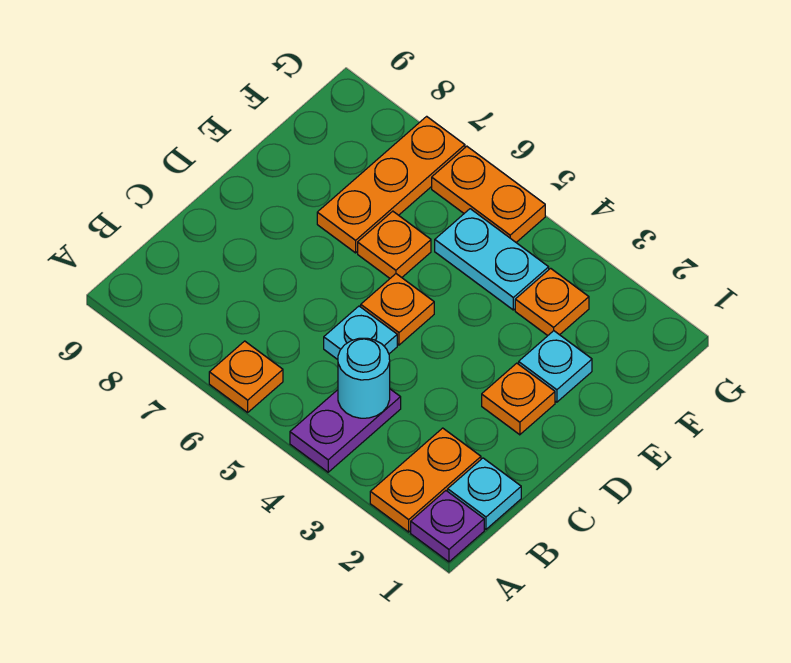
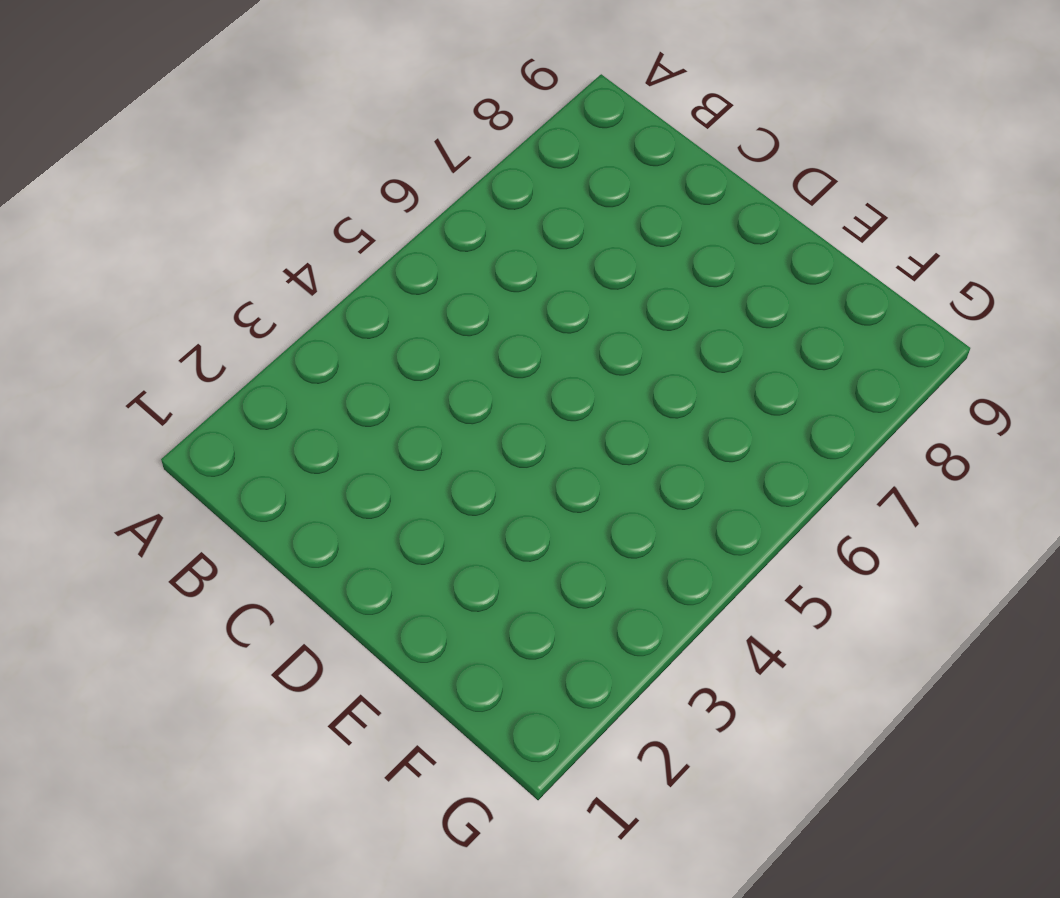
none -> purple plate A1 level 1
none -> orange plate A2:B2 level 1
none -> purple plate A4:B4 level 1

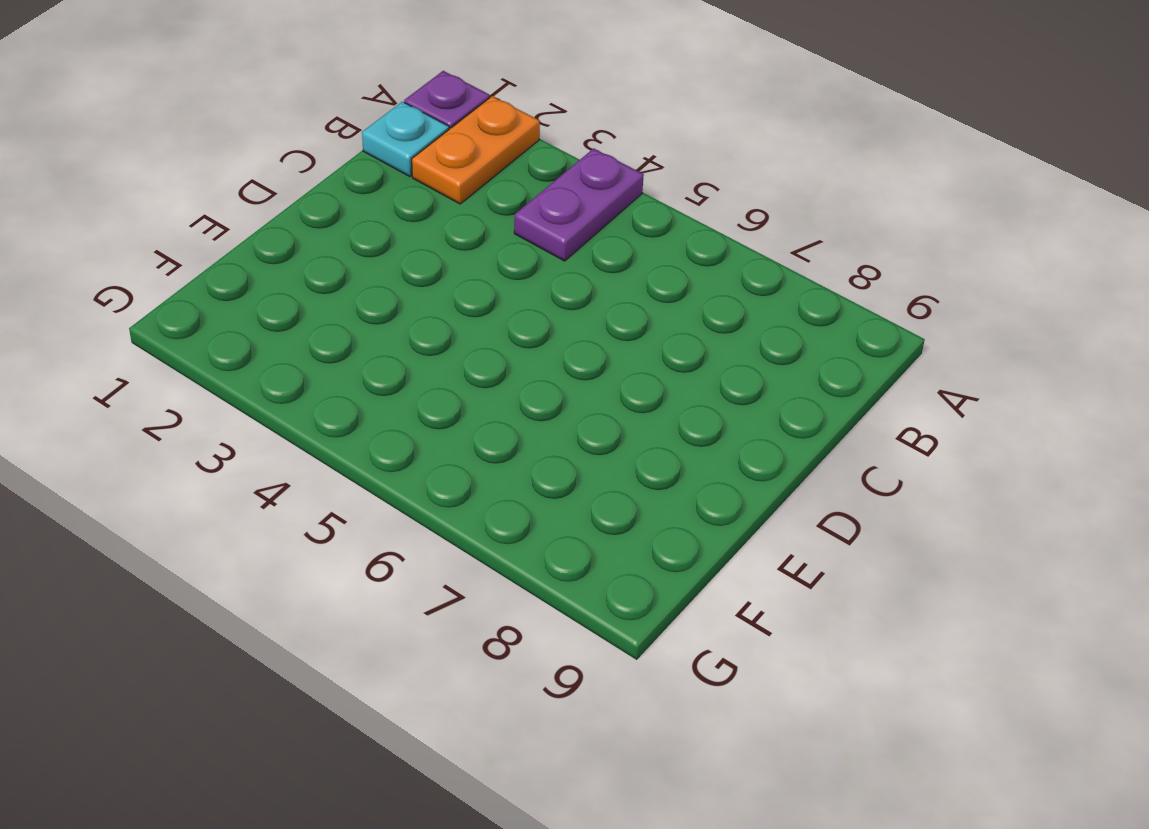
none -> orange plate A6 level 1
none -> cyan plate C5 level 1
none -> orange plate D2 level 1

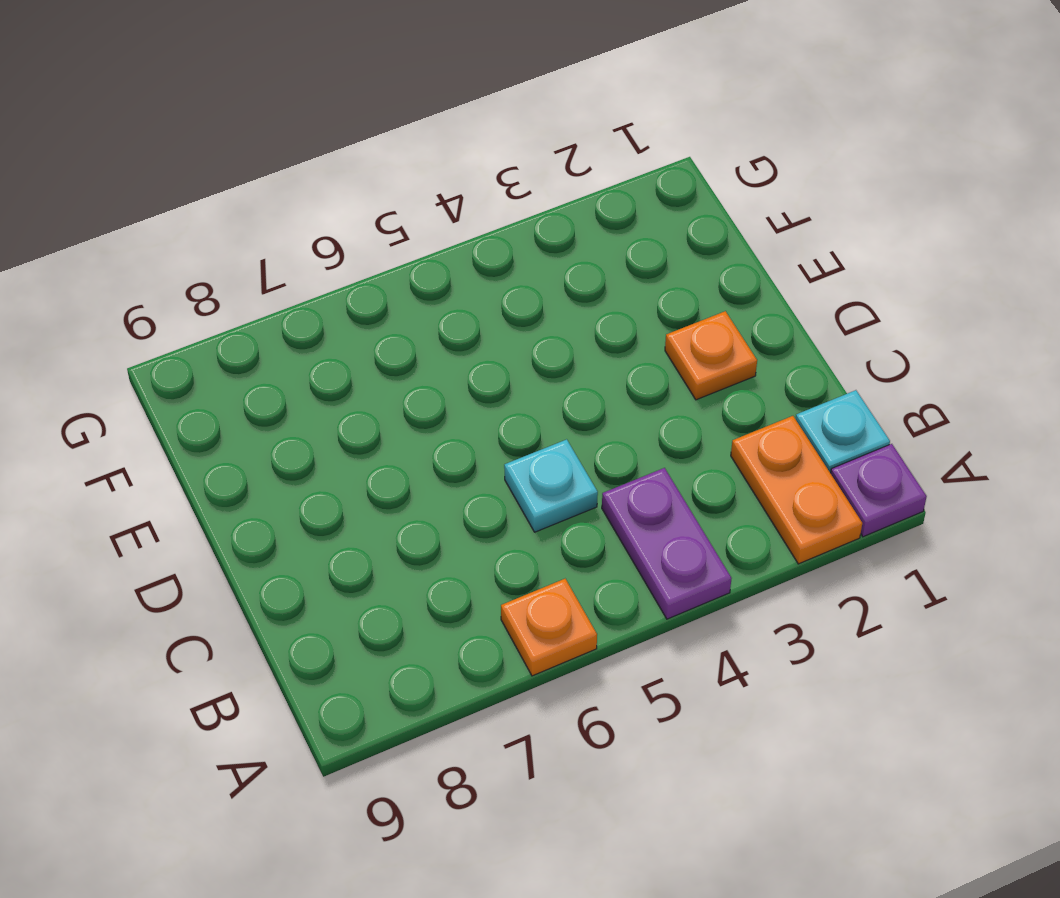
none -> orange plate D5 level 1
none -> cyan plate E2 level 1
none -> orange plate E6 level 1

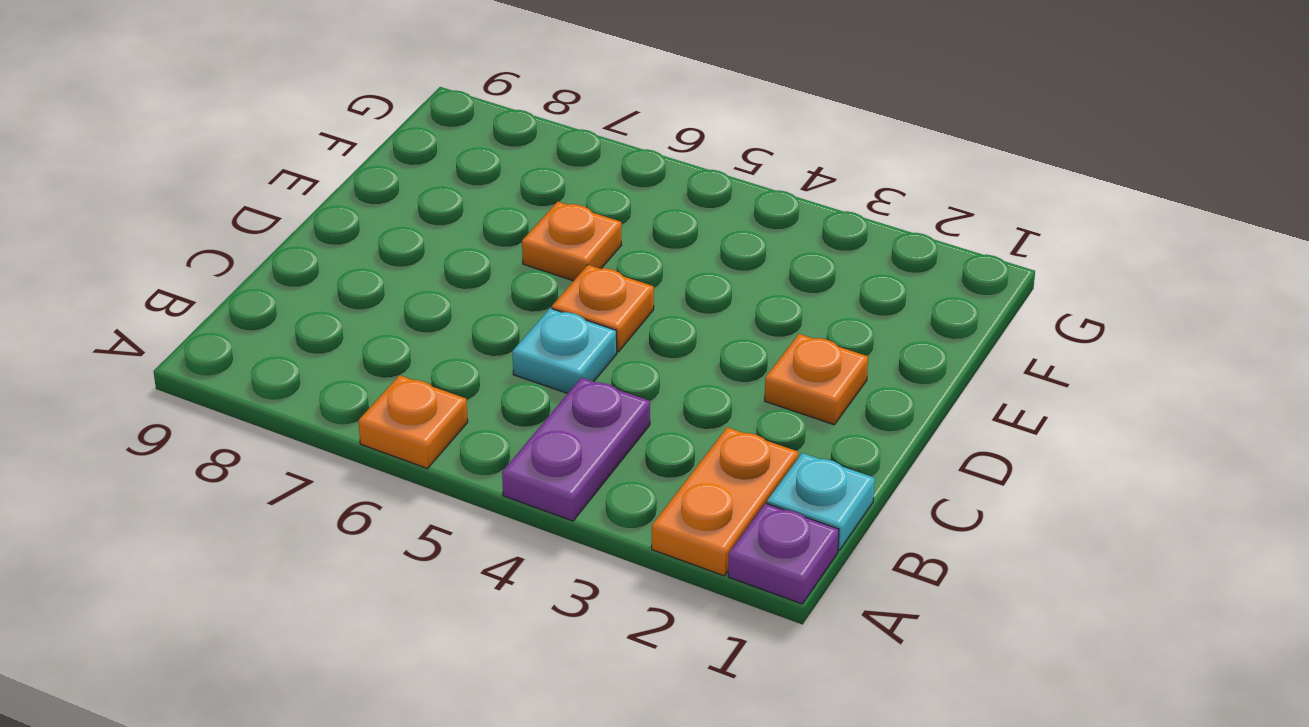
none -> cyan plate E2 level 1
none -> orange plate E7:G7 level 1
none -> orange plate F3 level 1

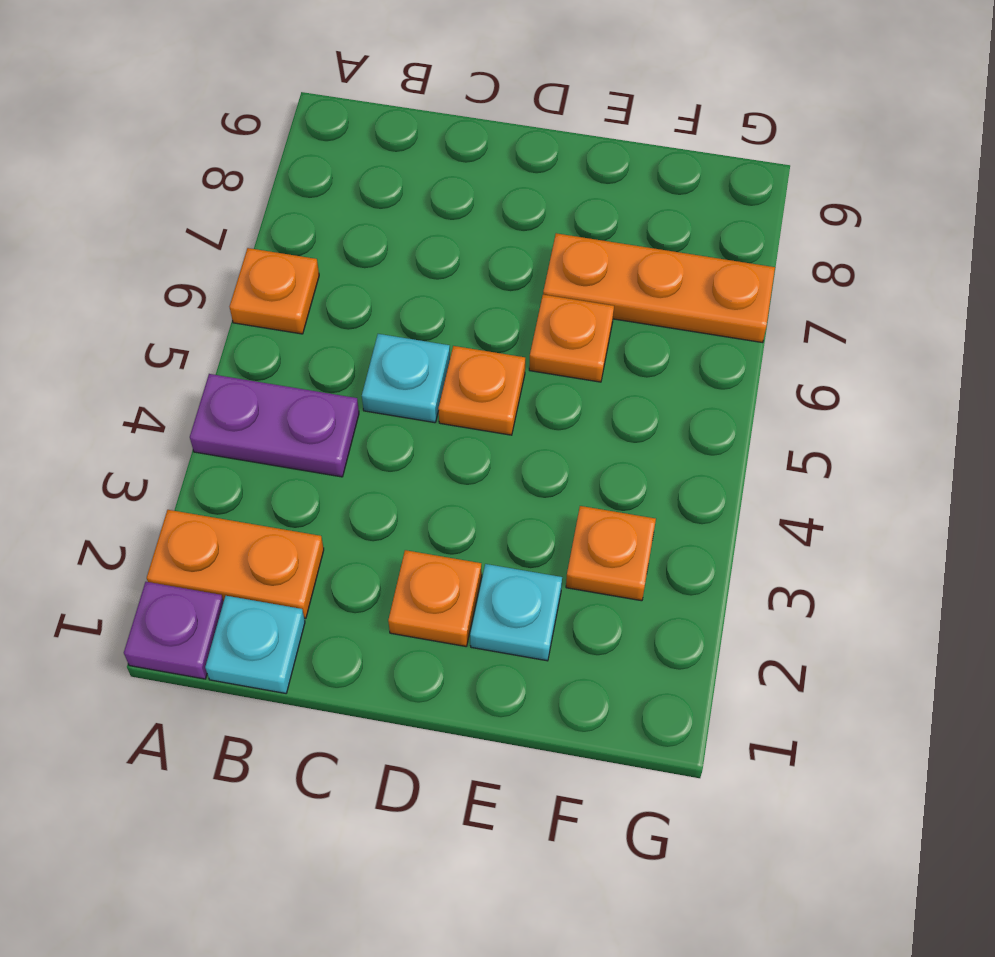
none -> cyan plate F4:F5 level 1
none -> orange plate G5:G6 level 1
none -> cyan round brick B4 level 2

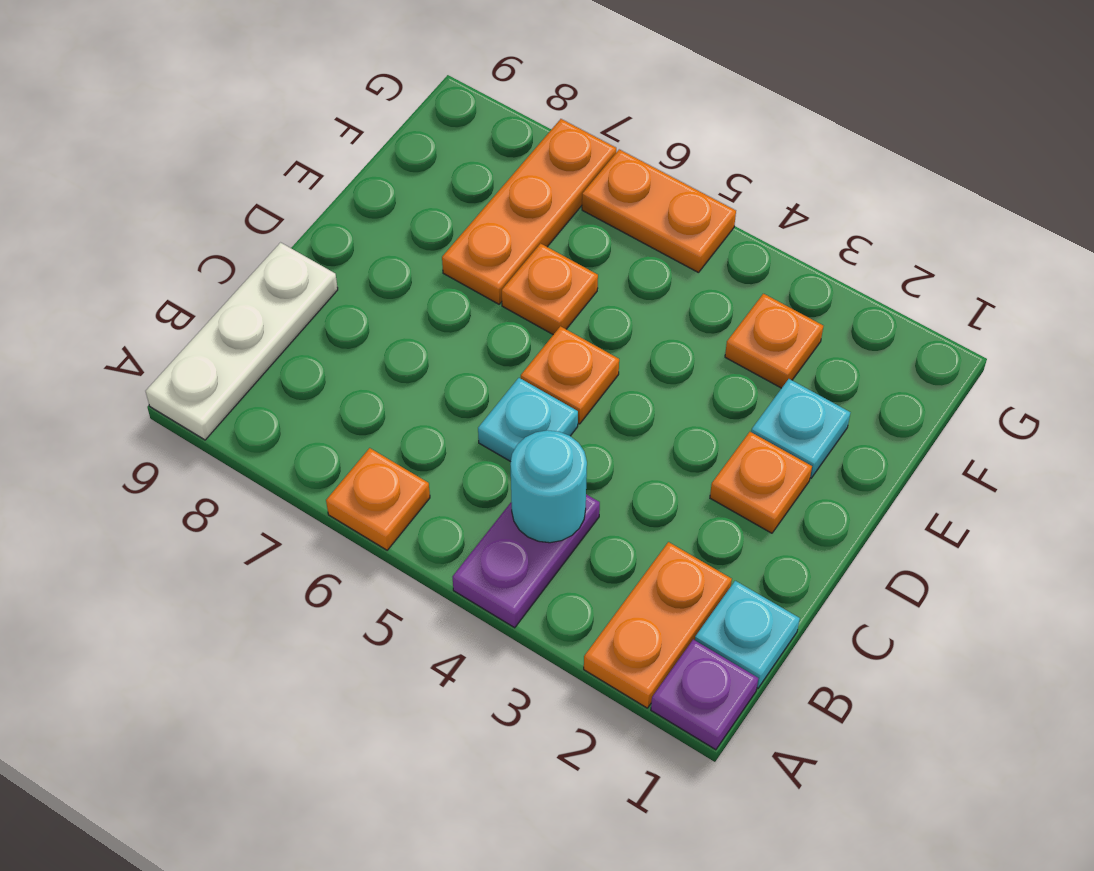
white plate A9:C9 level 1 -> none
none -> cyan plate F4:F5 level 1

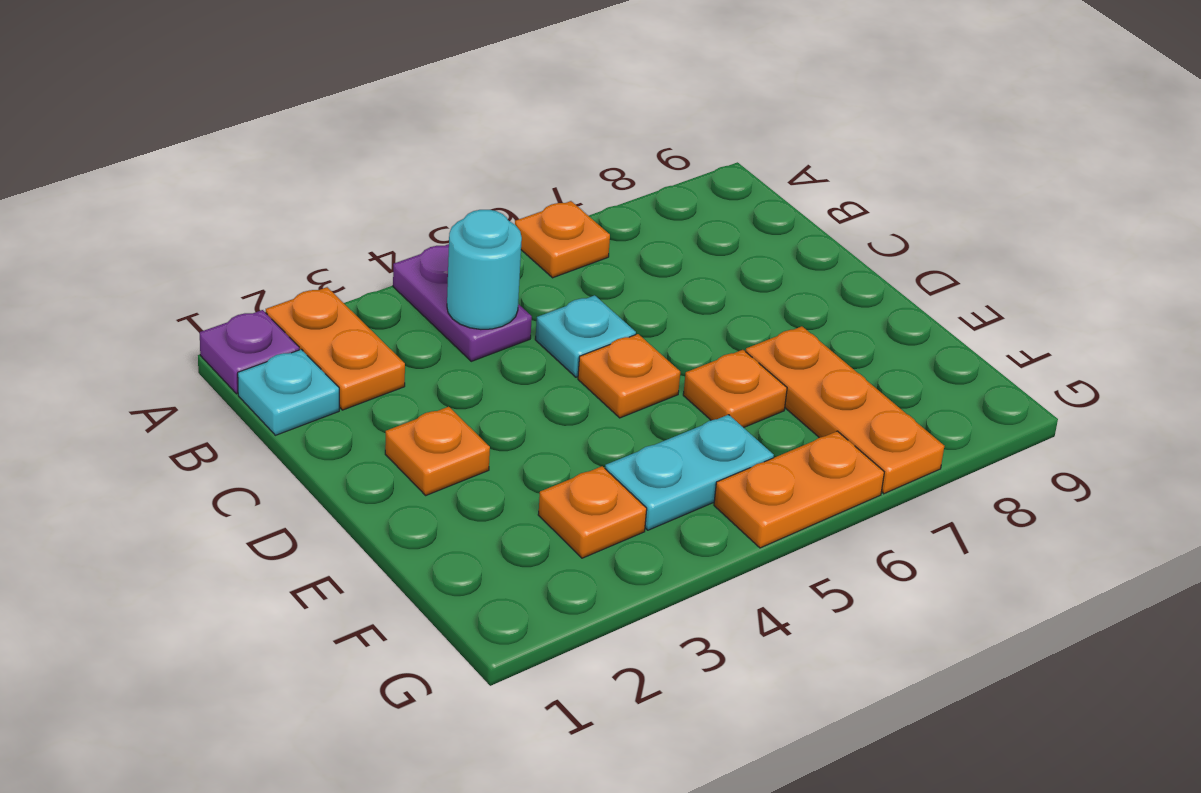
none -> cyan plate E2 level 1

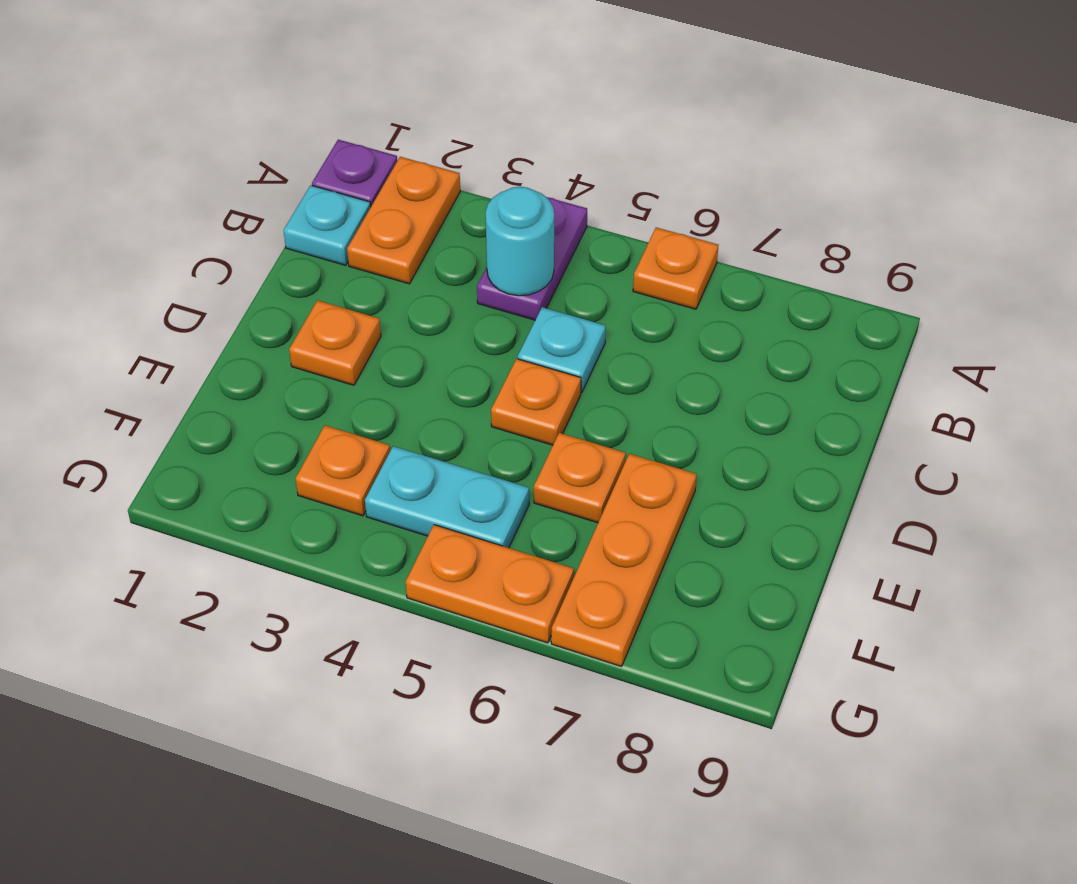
none -> cyan plate E2 level 1

